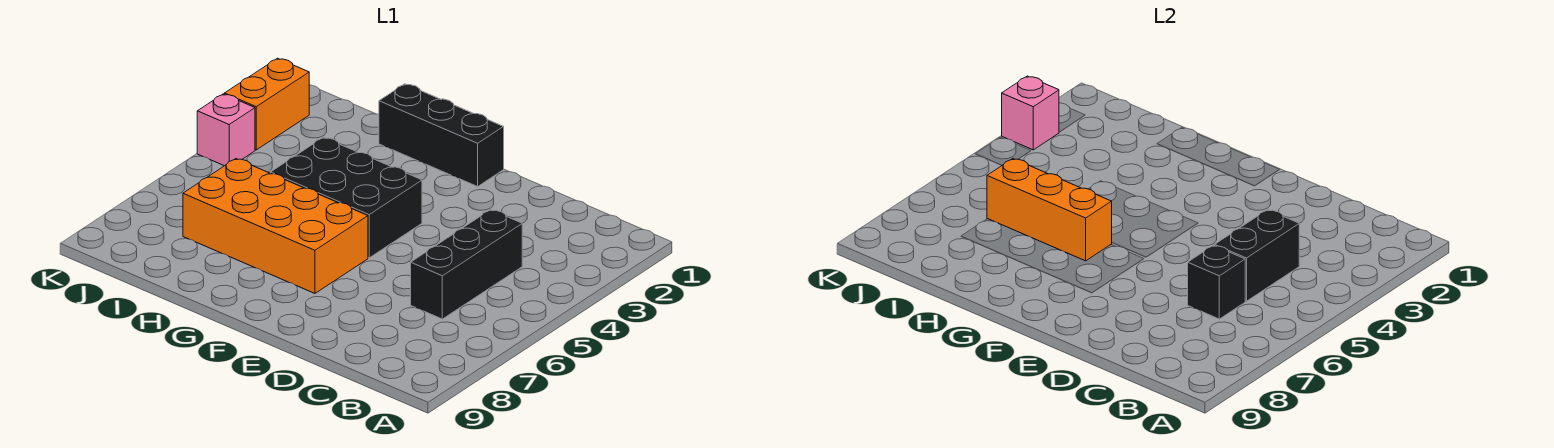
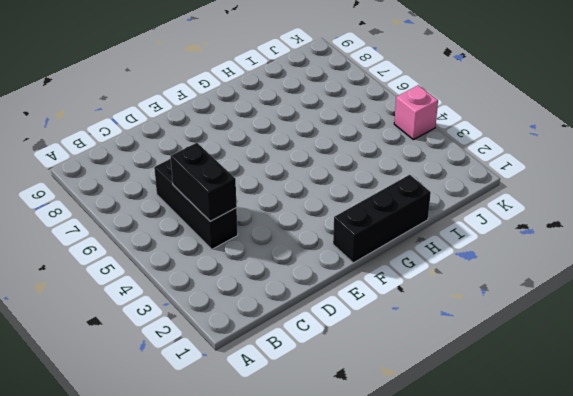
none -> black brick F4:H5 level 1
none -> orange brick F6:I7 level 1

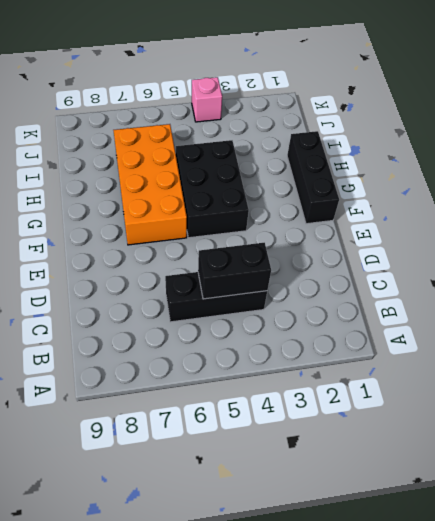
none -> orange brick K2:K3 level 1
none -> black brick C6 level 2

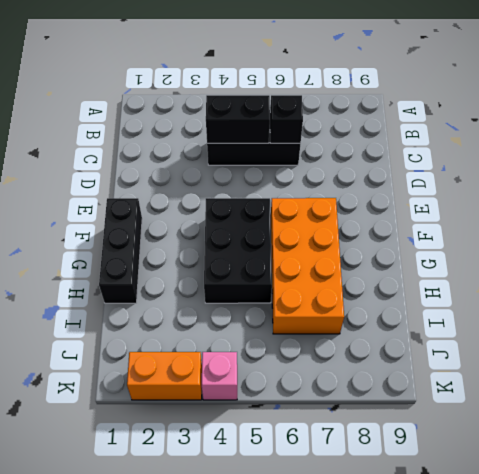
none -> orange brick G6:I6 level 2
none -> pink brick K3 level 2

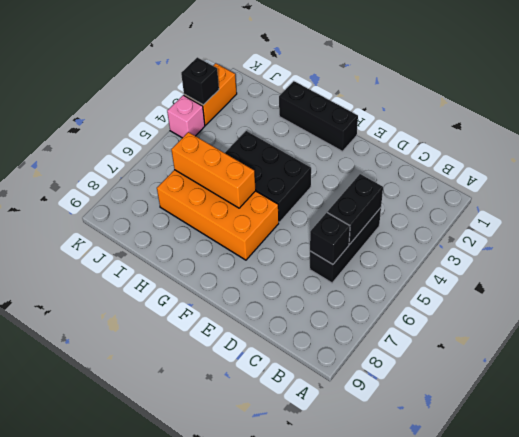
black brick K3 level 2 -> pink brick K3 level 2

